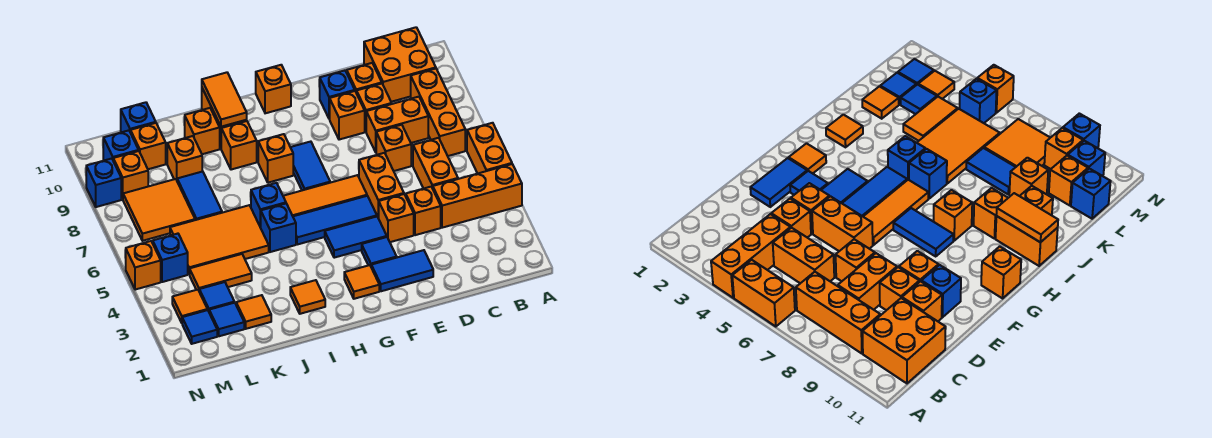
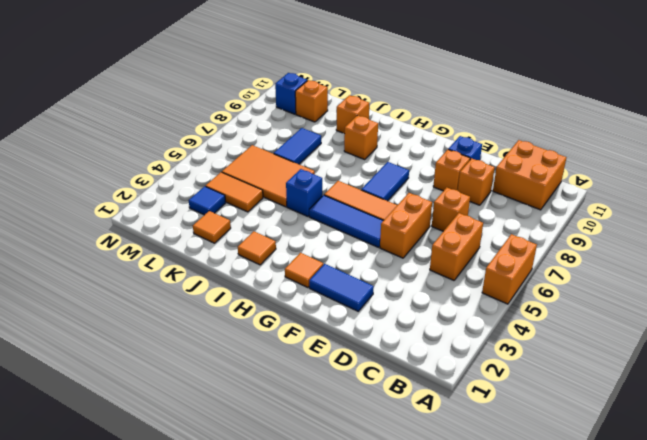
none -> orange brick A4:C4 level 1
none -> orange brick B7:B9 level 1
none -> orange brick C8:D8 level 1
none -> orange brick D4 level 1

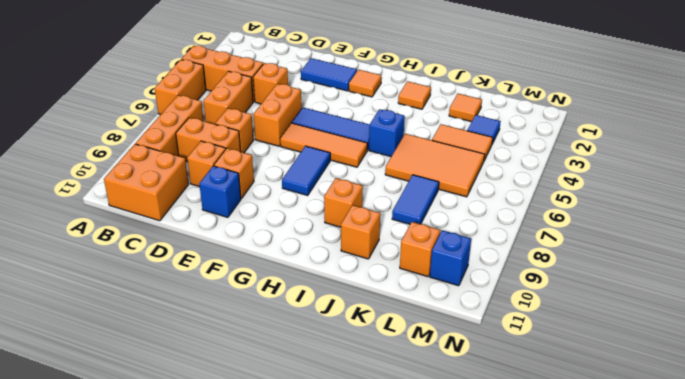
none -> orange brick D10 level 1
none -> orange brick E4 level 1
none -> blue tile F3 level 1
none -> blue tile F4:G4 level 1

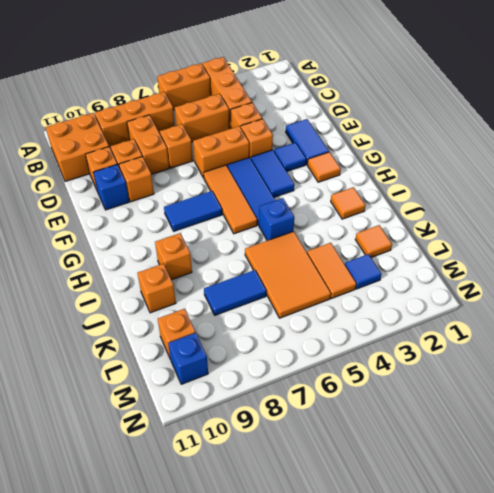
none -> orange brick G11 level 1
none -> orange brick H8 level 1
none -> blue brick I6 level 1
none -> orange brick I10:I11 level 1

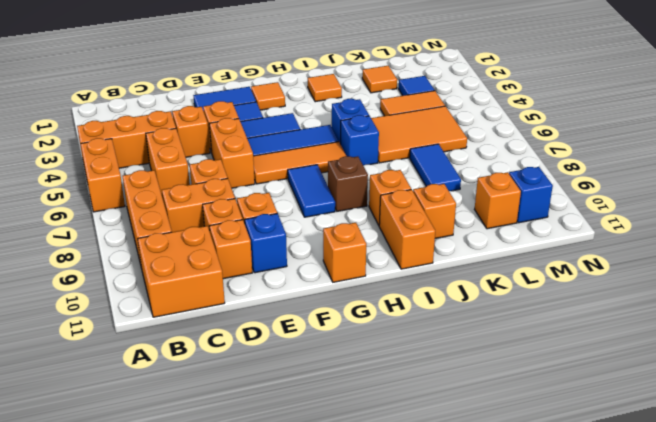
brown brick H8 level 1 -> orange brick H8 level 1
none -> orange brick K9 level 1
none -> blue tile L2 level 1
none -> orange tile L7:M8 level 1
none -> blue brick L11 level 1

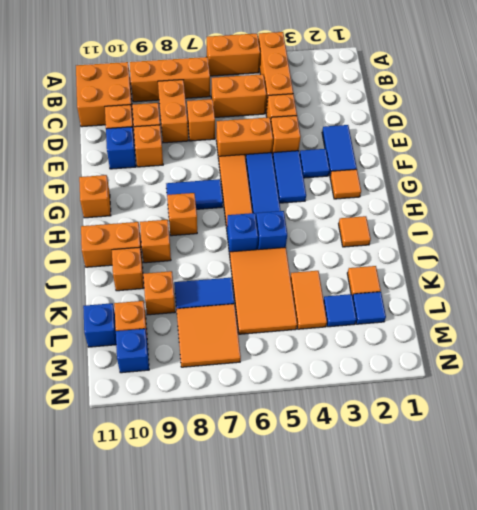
none -> blue tile M2 level 1
none -> orange tile M3 level 1
none -> blue brick M5 level 1
none -> orange brick M9 level 1

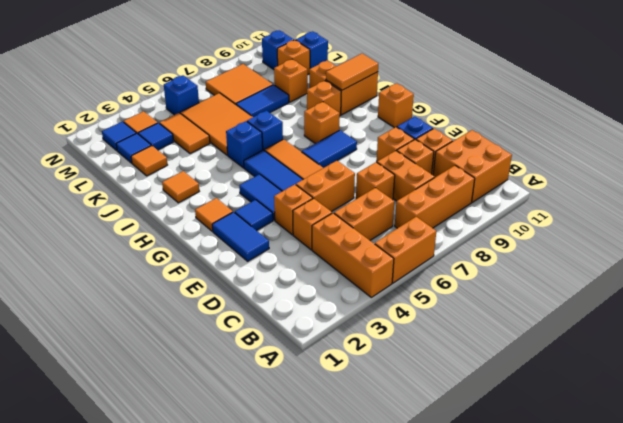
none -> orange brick M9 level 1
none -> orange brick N5 level 1
none -> blue brick N9 level 1

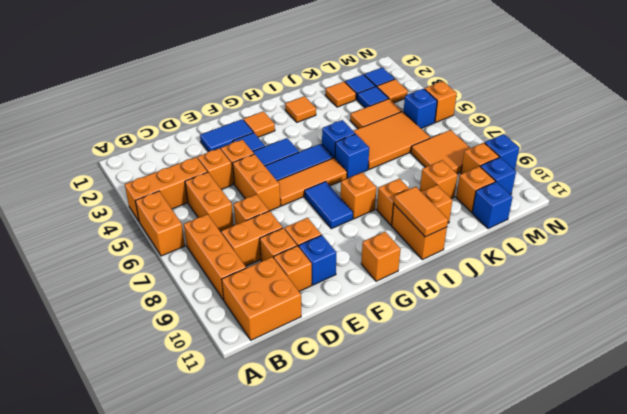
none -> blue tile K7:K8 level 1

